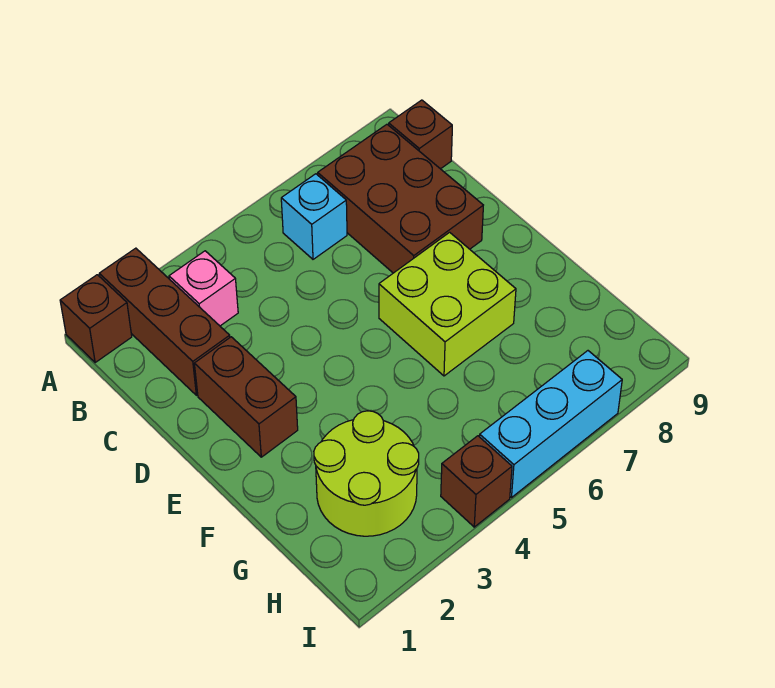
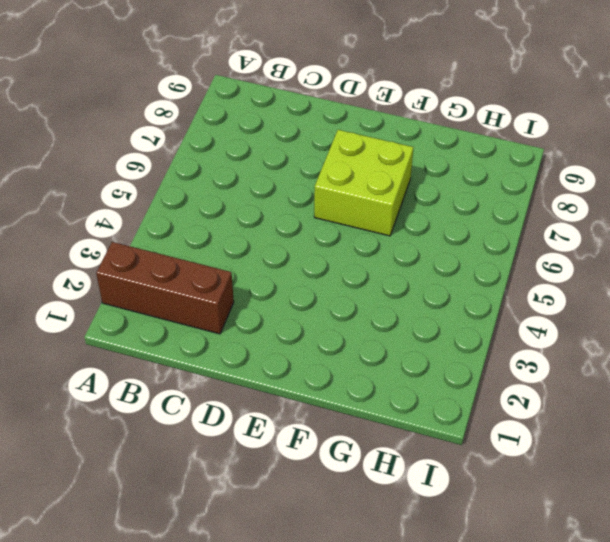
none -> brown brick A1 level 1
none -> pink brick B3 level 1

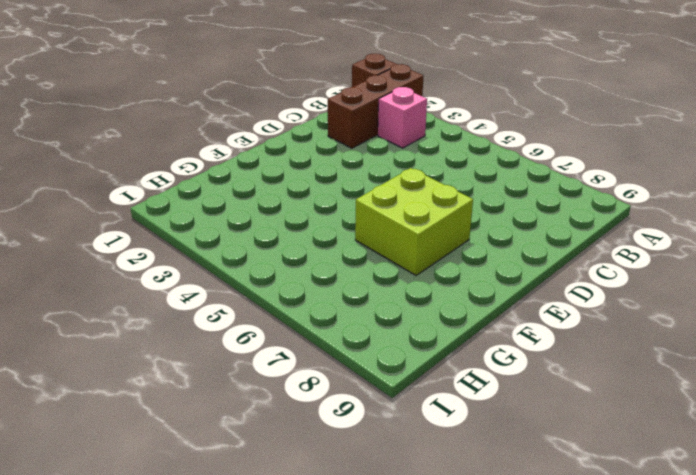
none -> cyan brick B6 level 1
none -> brown brick B7:D8 level 1

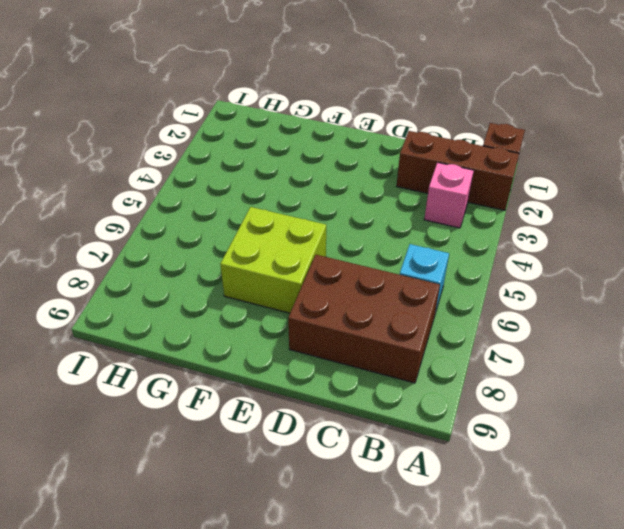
none -> brown brick B9 level 1
none -> brown brick D2:E2 level 1

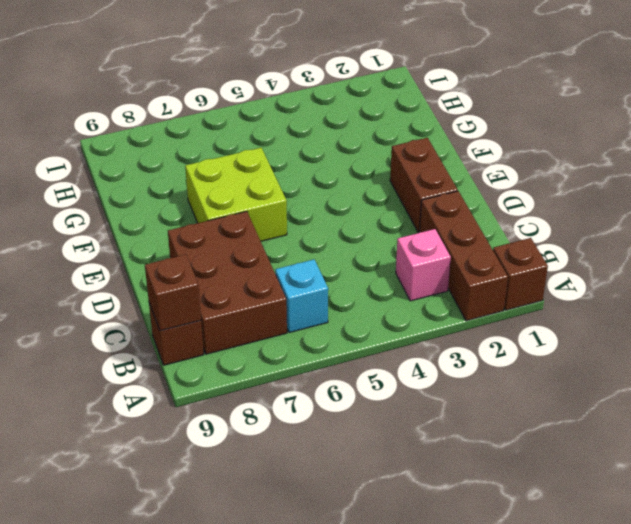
brown brick B9 level 2 -> brown brick I4 level 1
none -> lime round brick G2:H3 level 1
none -> cyan brick I5:I7 level 1

